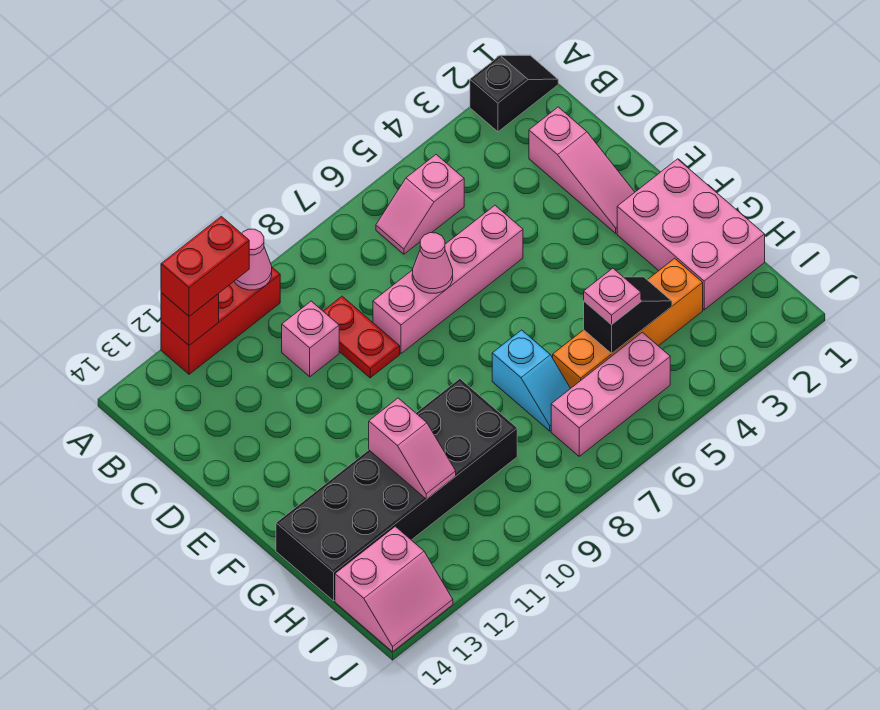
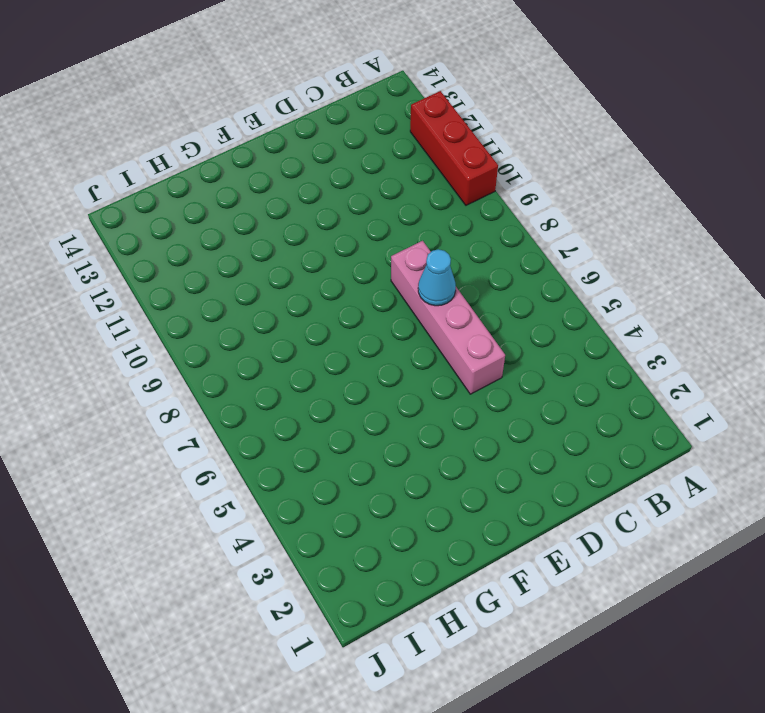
cyan cone D7 level 2 -> pink cone D7 level 2
none -> black slope A1:A2 level 1 top 2
none -> pink slope B5:B6 level 1 top 5
none -> pink slope C2:E2 level 1 top C

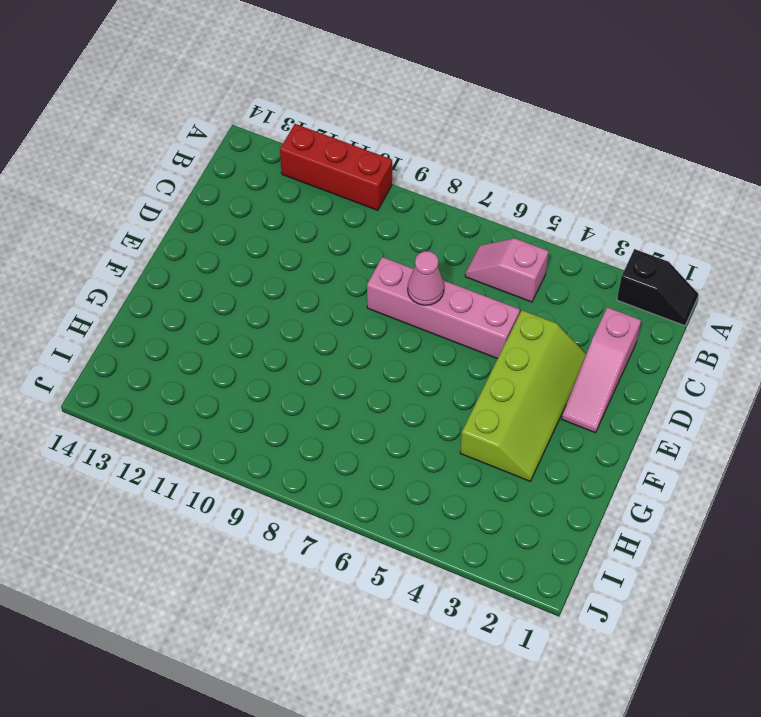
lime slope D3:G4 level 1 top 4 -> none
none -> red plate C9:D9 level 1
none -> pink brick C10 level 1
none -> pink brick F1:H2 level 1

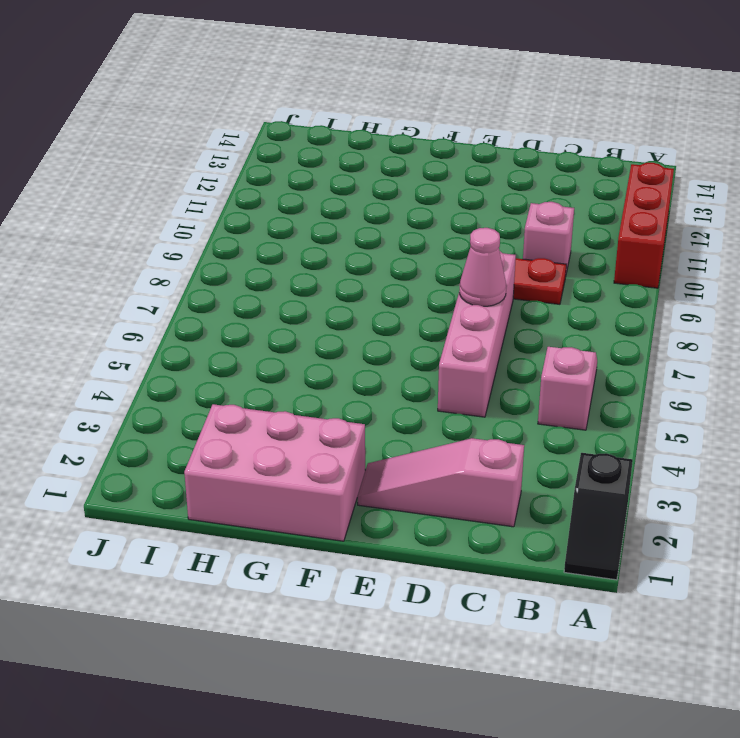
none -> cyan slope G7:H7 level 1 top G
none -> black brick G9:H14 level 1
none -> orange brick H3:H6 level 1

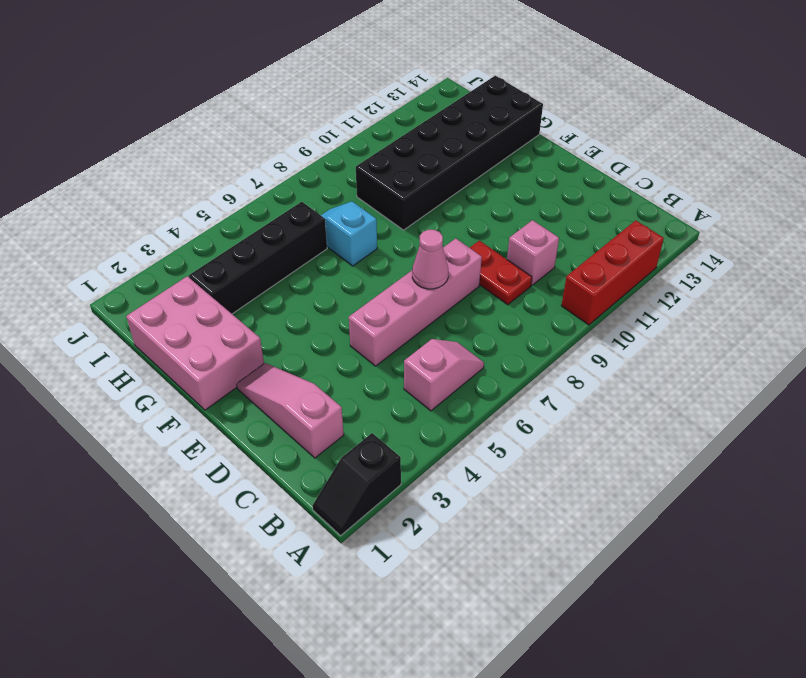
black brick H3:H6 level 1 -> orange brick H3:H6 level 1
none -> pink brick I5:I7 level 1
none -> pink slope I13:J14 level 1 top I
none -> pink cone A10 level 2

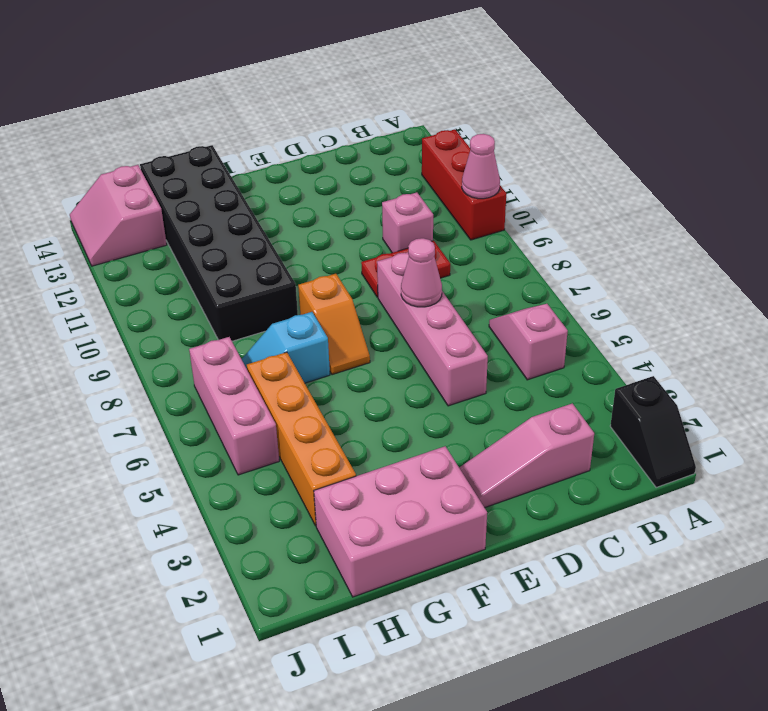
orange slope F7:F8 level 1 top 8 -> none
none -> red brick A12 level 2
none -> pink slope G11:H11 level 2 top G
none -> black slope H4:H5 level 2 top 5

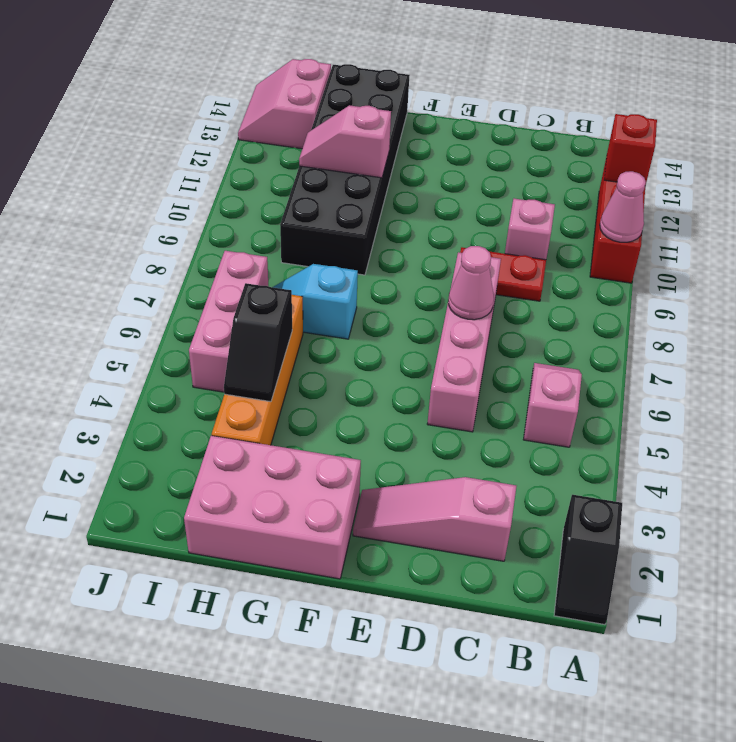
none -> red brick A11:A12 level 3
none -> pink plate H5 level 3

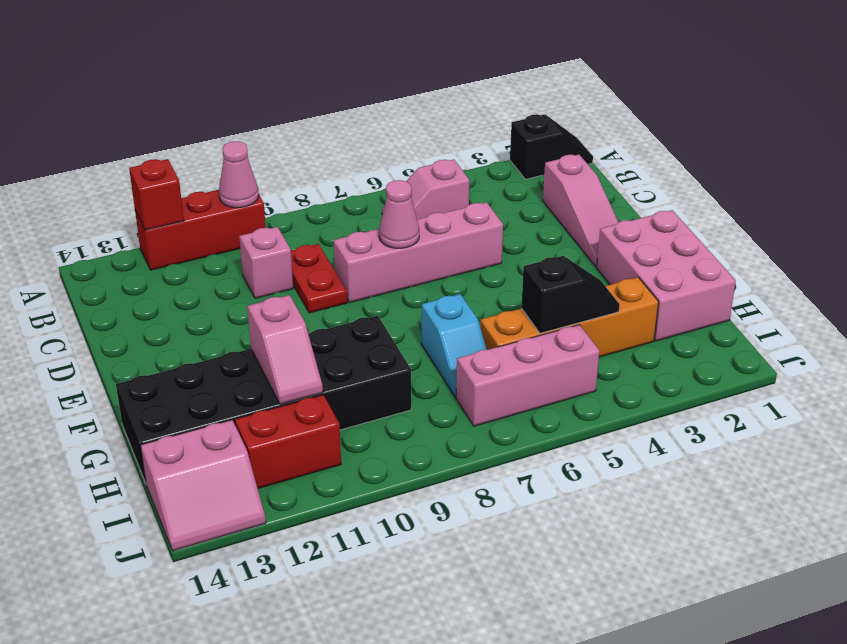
red brick I11:I12 level 1 -> red brick A11:A12 level 3
none -> pink plate H5 level 3

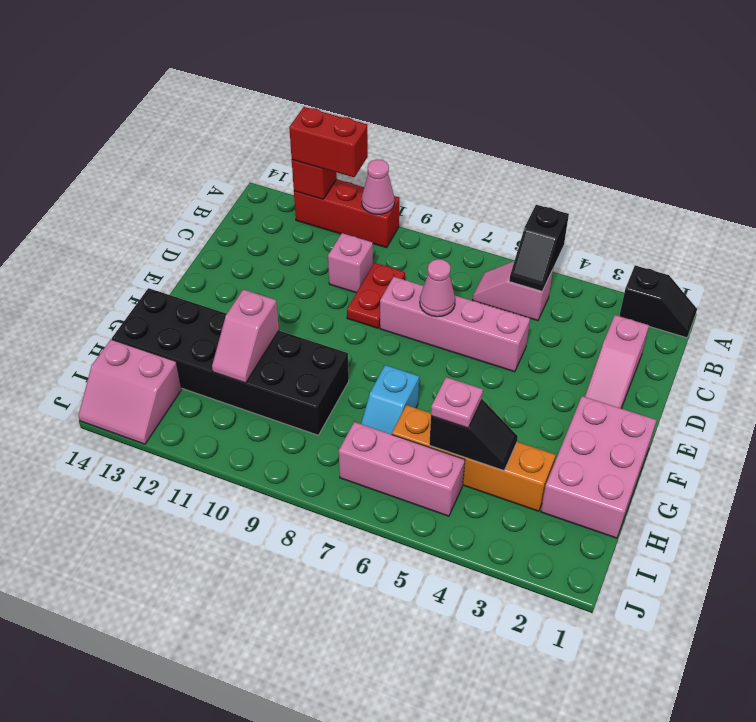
black slope A5:B5 level 2 top A -> none

